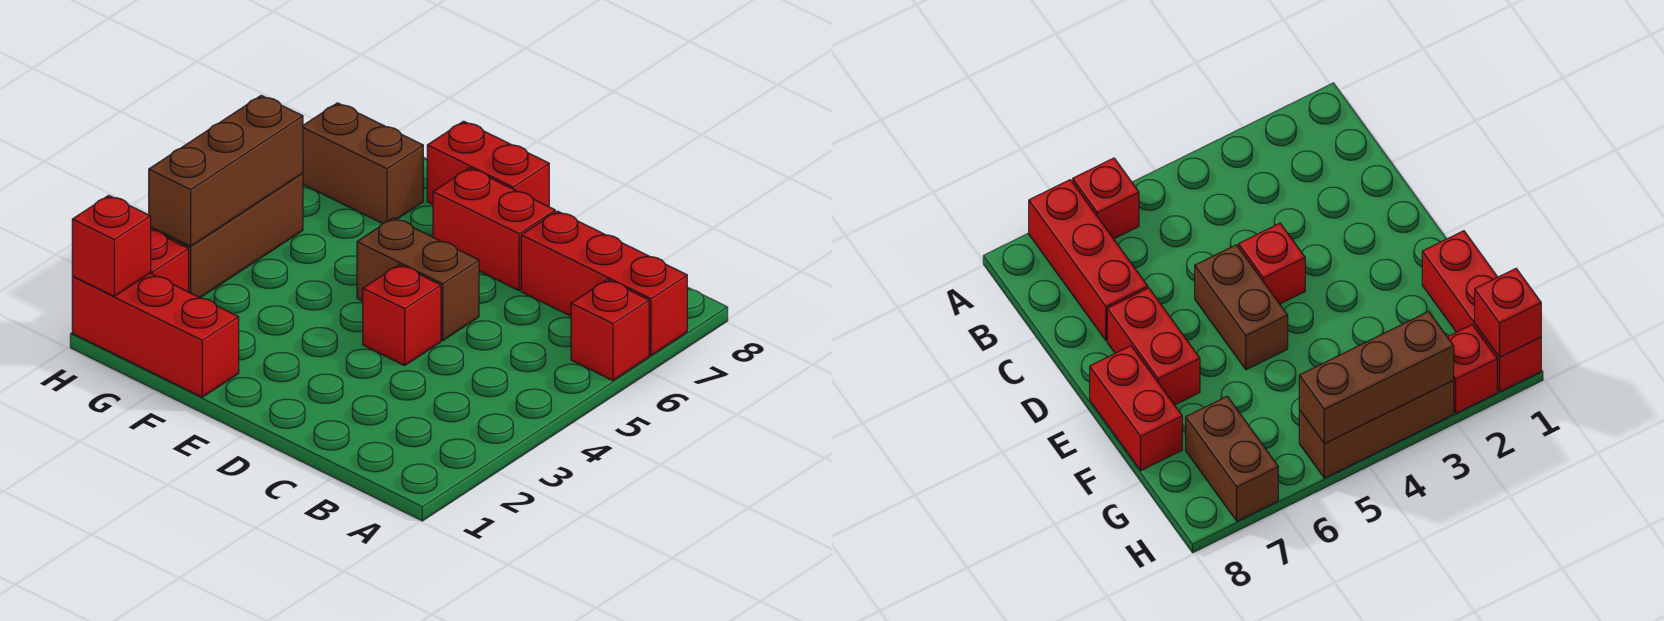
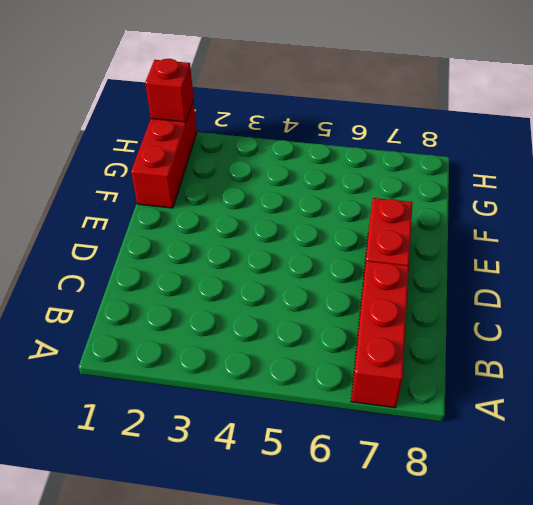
none -> red brick A6 level 1
none -> red brick D4 level 1
none -> brown brick D5:E5 level 1

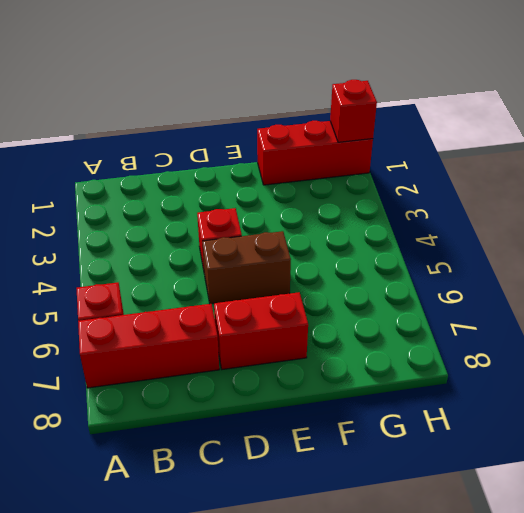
none -> red brick E8:F8 level 1
none -> brown brick G7:H7 level 1
none -> red brick H2 level 1

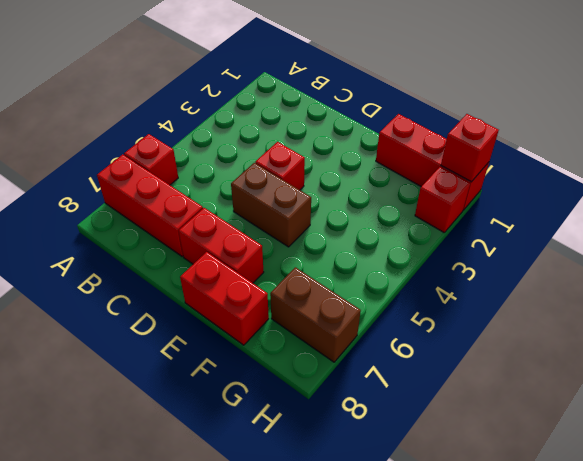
none -> brown brick H3:H5 level 1
none -> brown brick H3:H5 level 2

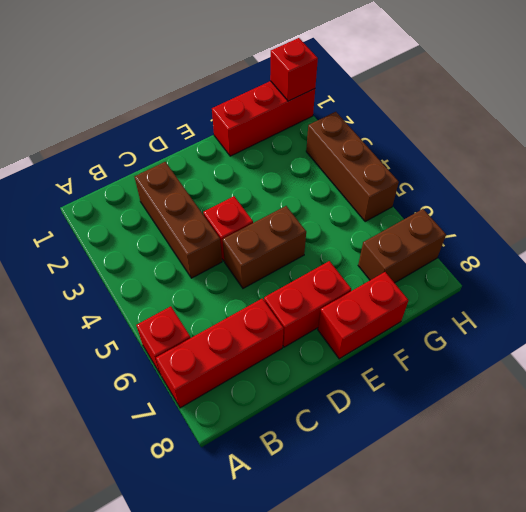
brown brick C2:C4 level 1 -> brown brick H3:H5 level 2
none -> red brick H2 level 1

